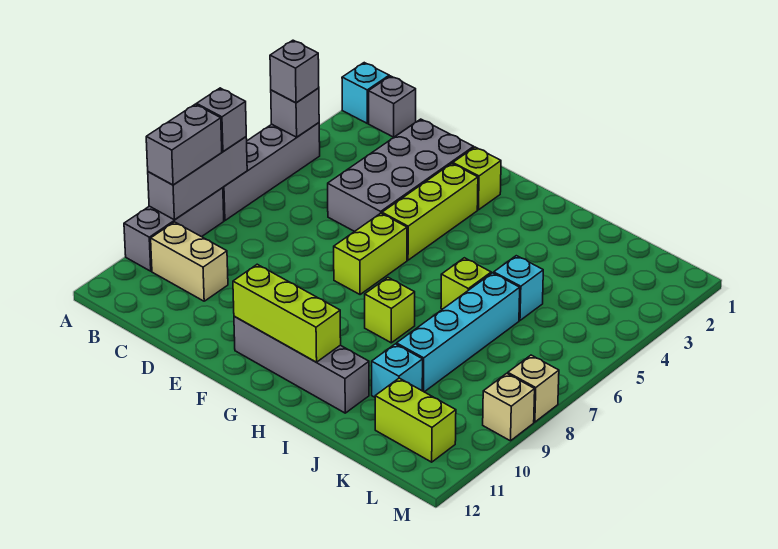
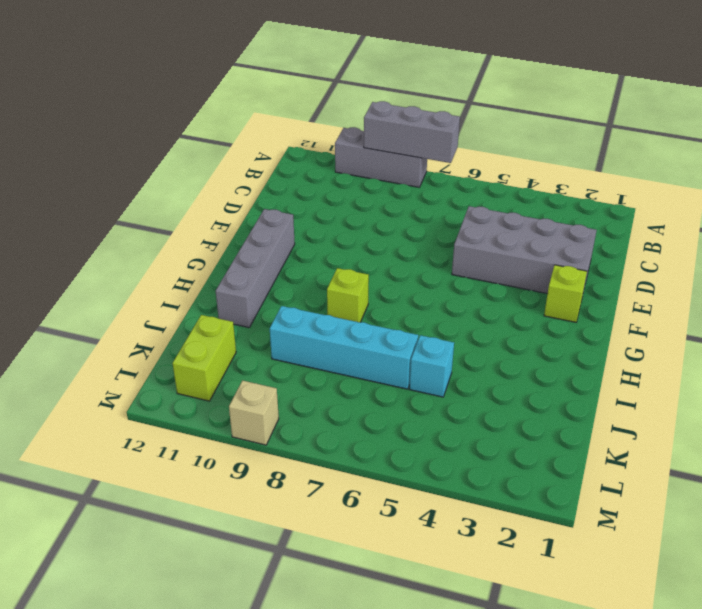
none -> cyan brick A1 level 1
none -> grey brick A4:A7 level 1
none -> grey brick B1 level 1

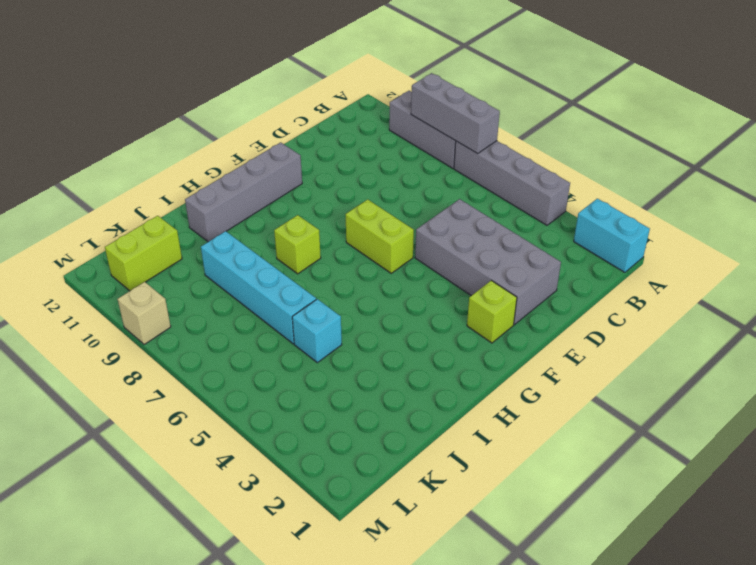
cyan brick A1:A2 level 1 -> cyan brick A1 level 1
none -> grey brick B1 level 1
none -> tan brick B10:C10 level 1
none -> lime brick F3:F5 level 1

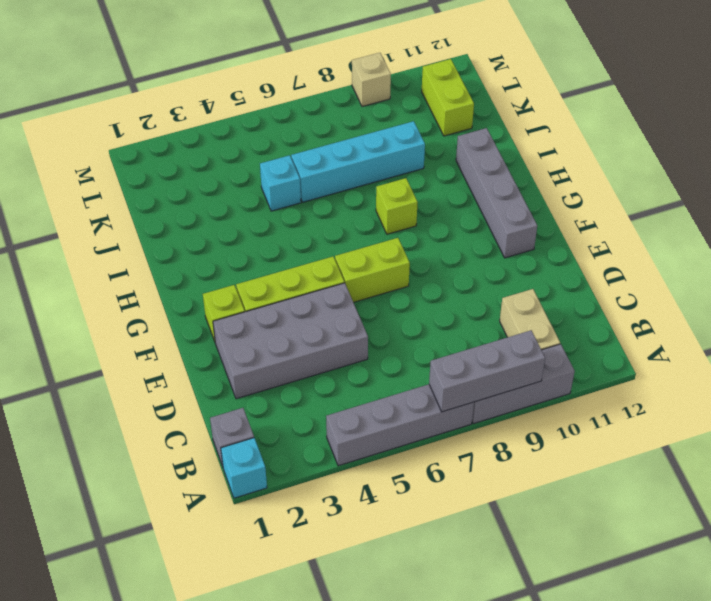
none -> lime brick I6 level 1
none -> cyan brick J10 level 1
none -> tan brick M8 level 1

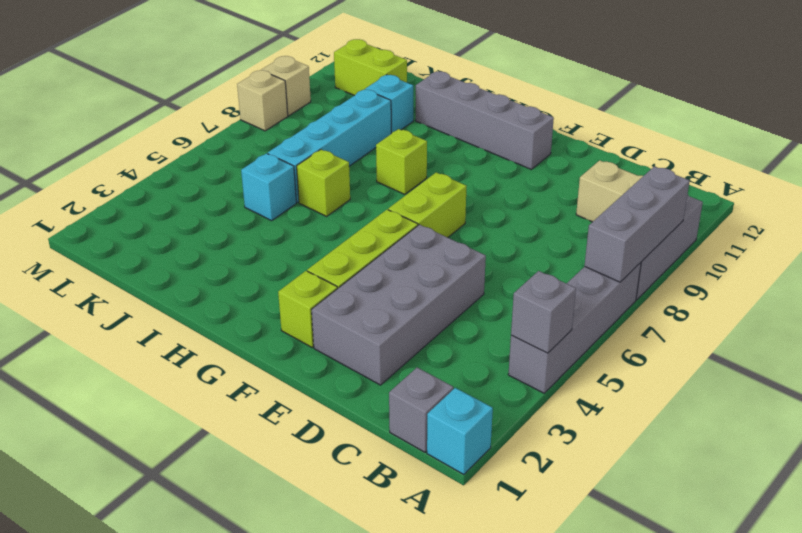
none -> lime brick F11:H11 level 2
none -> grey brick A4 level 3
none -> grey brick A7 level 3

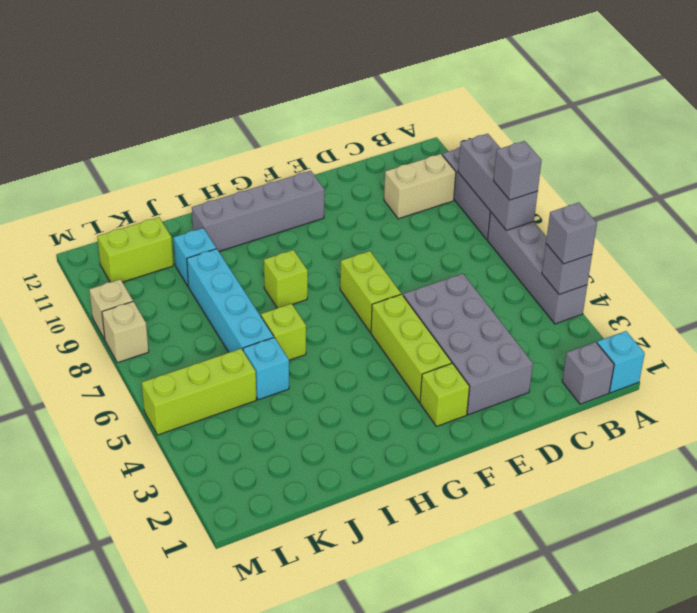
lime brick K5:M5 level 1 -> lime brick F11:H11 level 2
none -> grey brick A8:A9 level 3

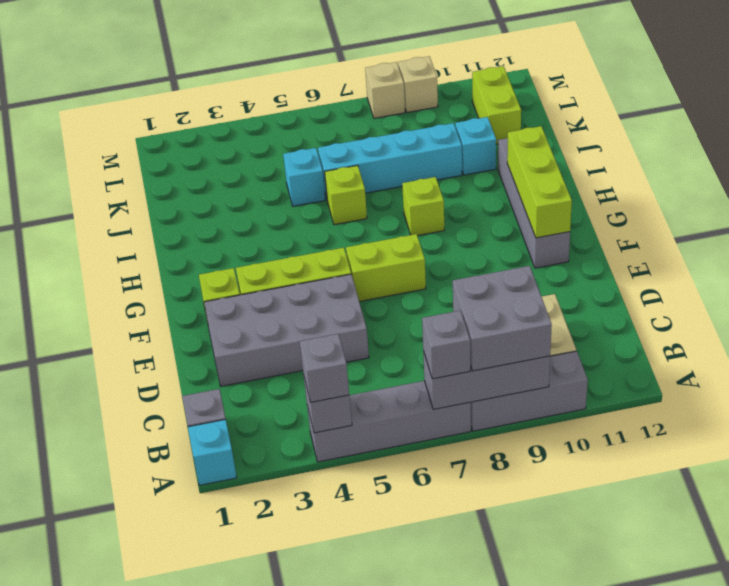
grey brick A8:B9 level 3 -> grey brick A8:A9 level 3

